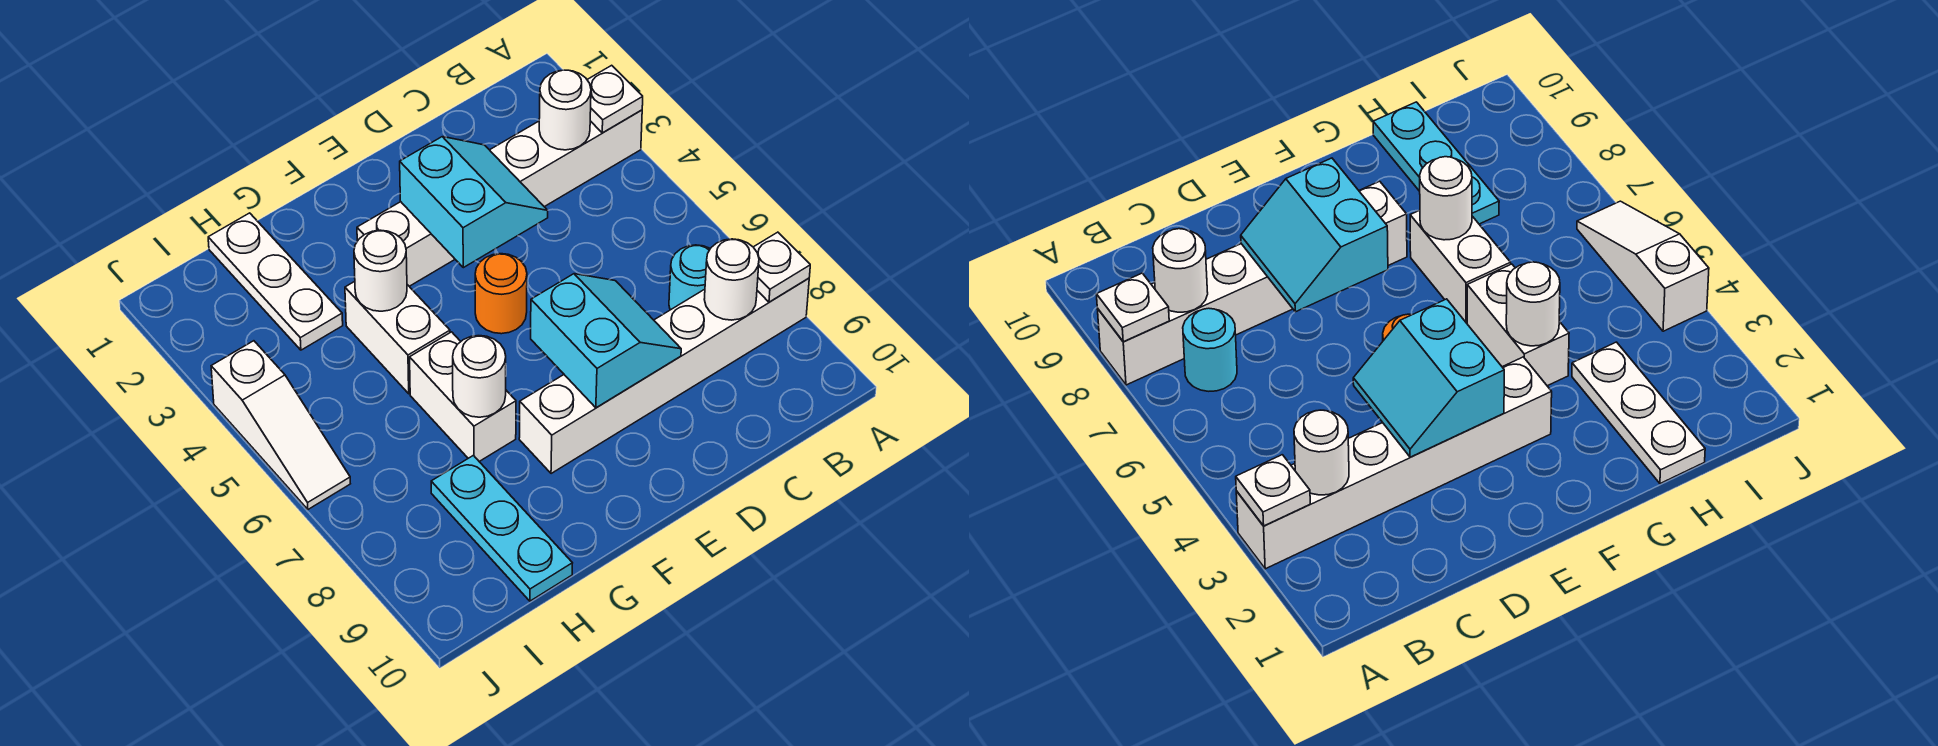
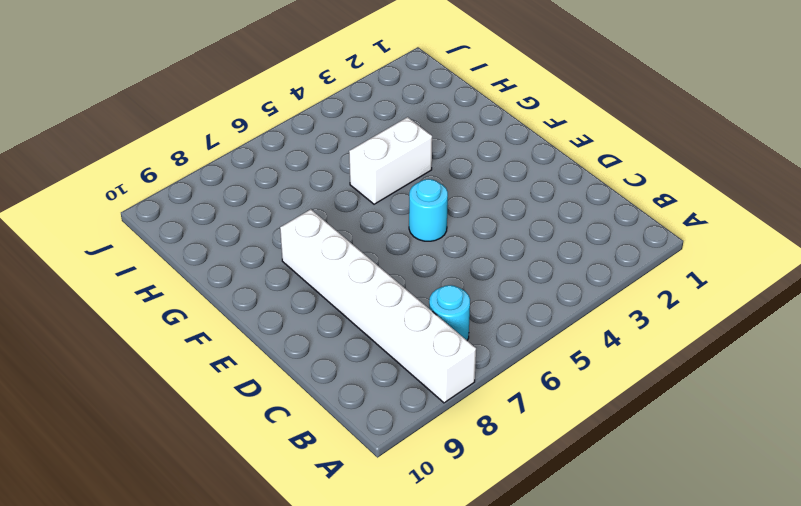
cyan round brick E5 level 1 -> orange round brick E5 level 1
none -> white brick A3:F3 level 1
none -> white brick G6:G7 level 1
none -> white plate H1:H3 level 1

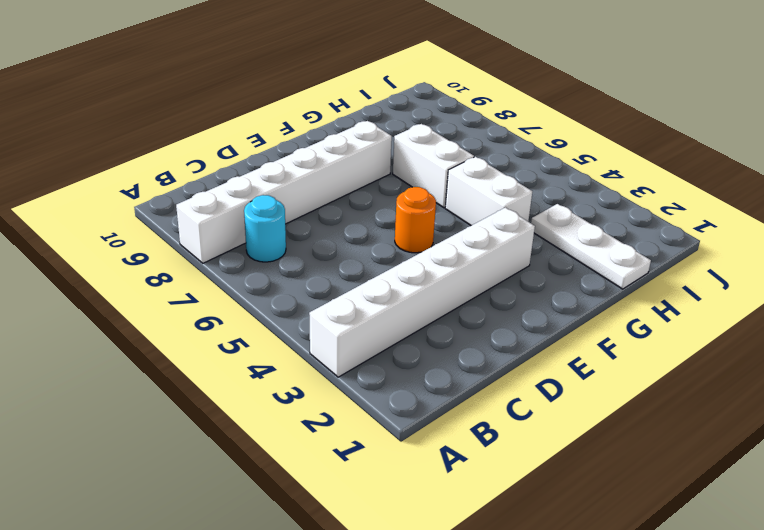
none -> cyan plate H8:H10 level 1
none -> white slope J4:J6 level 1 top 4
none -> white plate A3 level 2

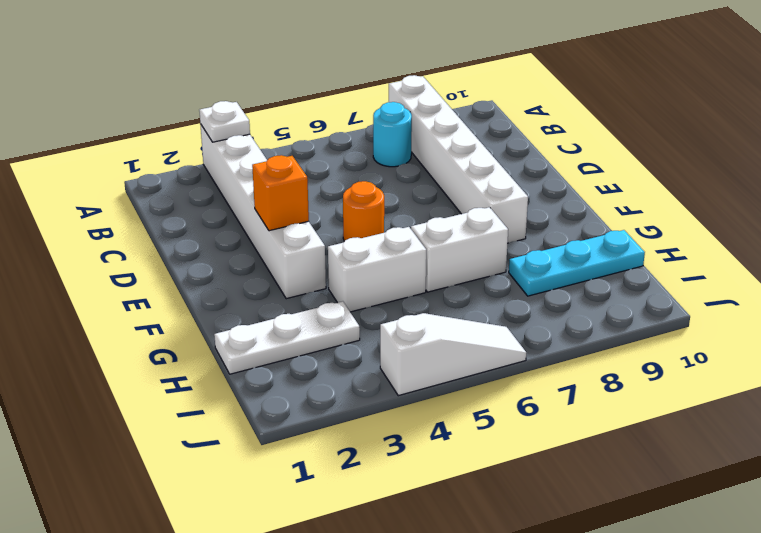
orange brick E3 level 2 -> cyan slope D3:E4 level 2 top E
none -> white plate A8 level 2
none -> white round brick B3 level 2
none -> white round brick B8 level 2

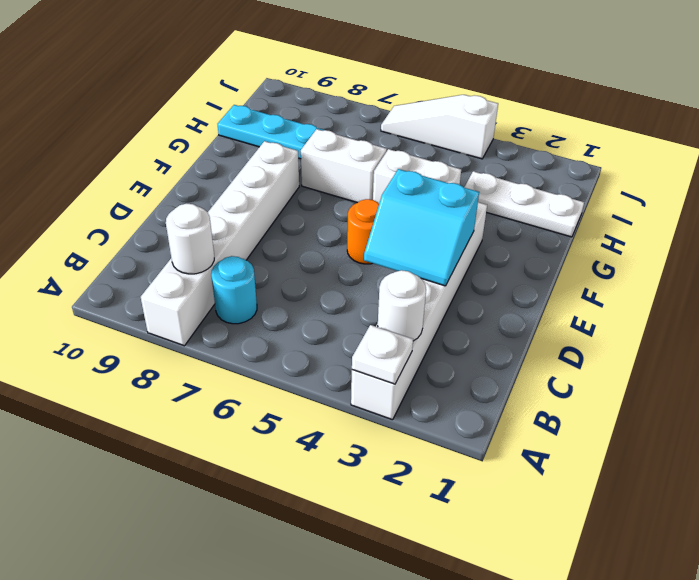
none -> white plate A8 level 2
none -> cyan slope D7:E8 level 2 top E
none -> white round brick G4 level 2

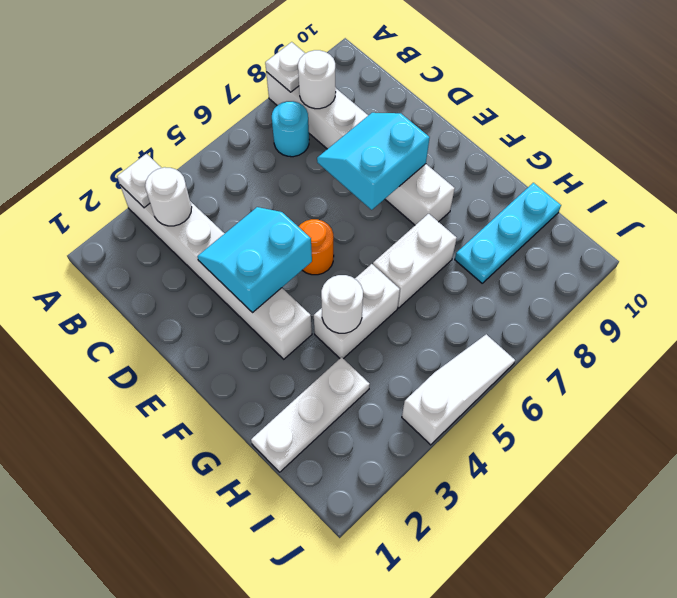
none -> white round brick G7 level 2

